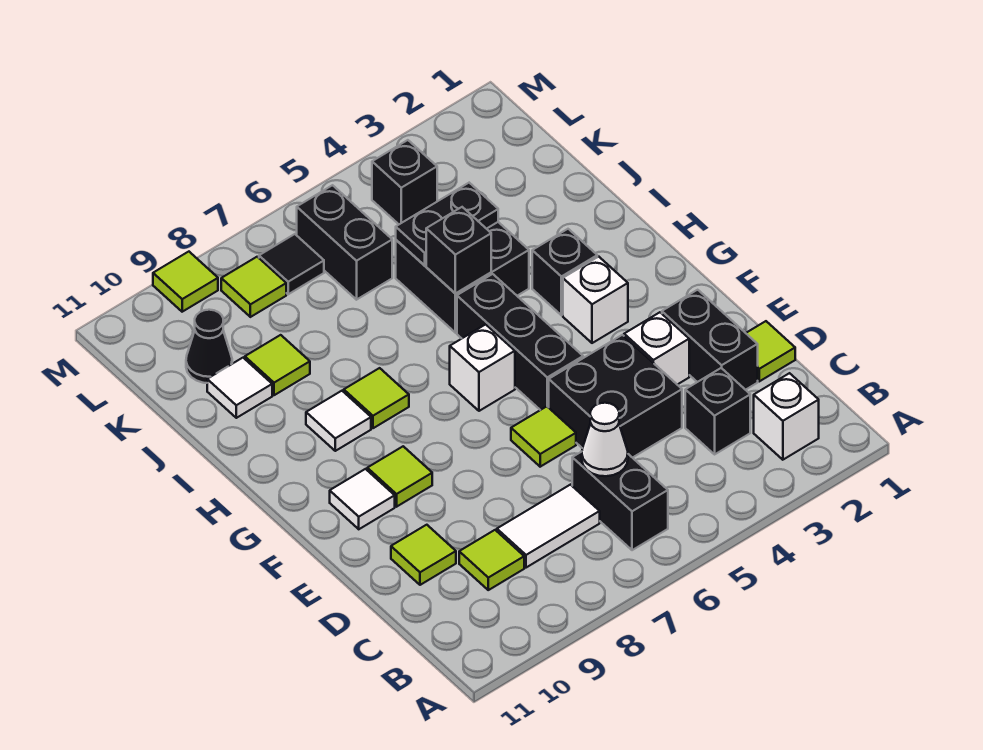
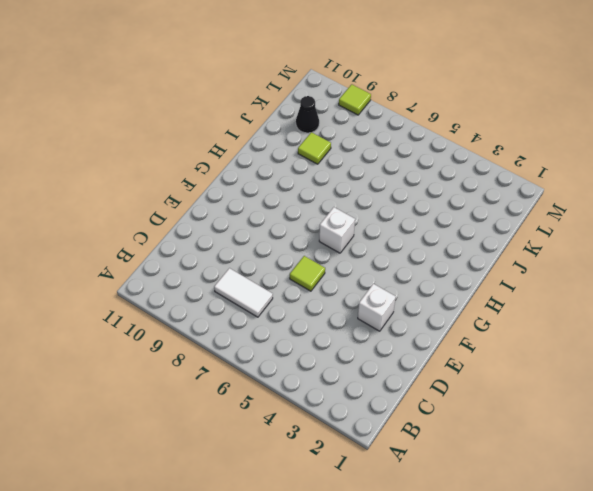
none -> white brick B2 level 1
none -> black brick B6:C6 level 1
none -> black brick C3 level 1
none -> lime tile C9 level 1

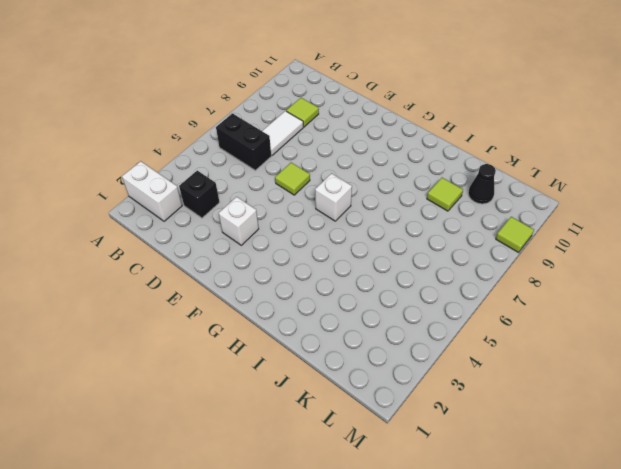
white brick A2:B2 level 1 -> white brick B2 level 1
none -> lime tile D1 level 1
none -> black brick D2:E2 level 1
none -> black brick D4:E5 level 1
none -> lime tile D10 level 1

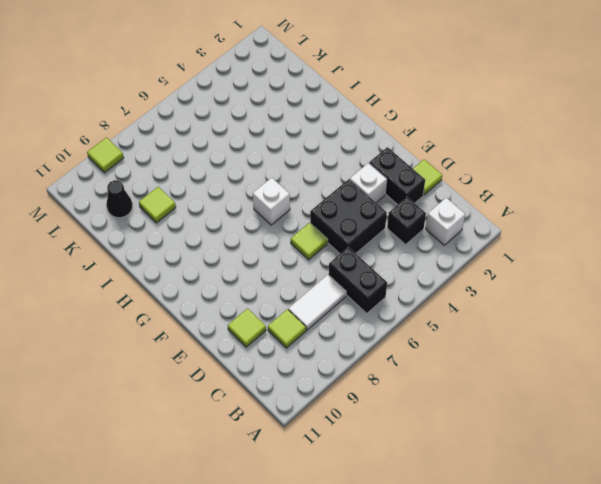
none -> black brick F5:H5 level 1
none -> lime tile F9 level 1
none -> white tile F10 level 1
none -> white brick G3 level 1

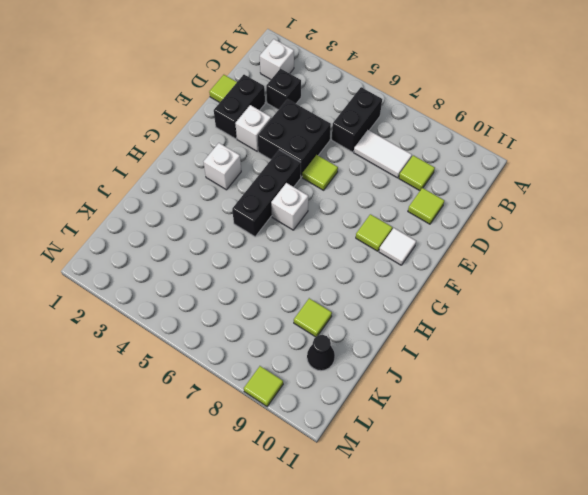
none -> black brick H3 level 1
none -> lime tile H8 level 1
none -> white tile H9 level 1
none -> black brick I4:J5 level 1

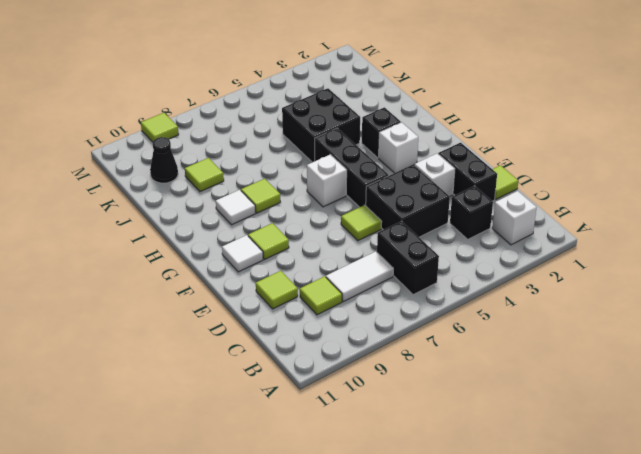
none -> white tile J10 level 1
none -> black brick K6:L6 level 1
none -> black brick L4 level 1
none -> black tile L7 level 1

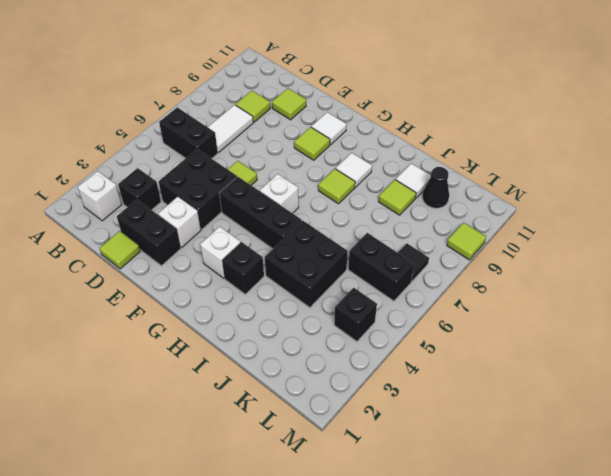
none -> lime tile L8 level 1
none -> white cone C6 level 2
none -> black brick I5 level 2
none -> black plate J4:J5 level 2

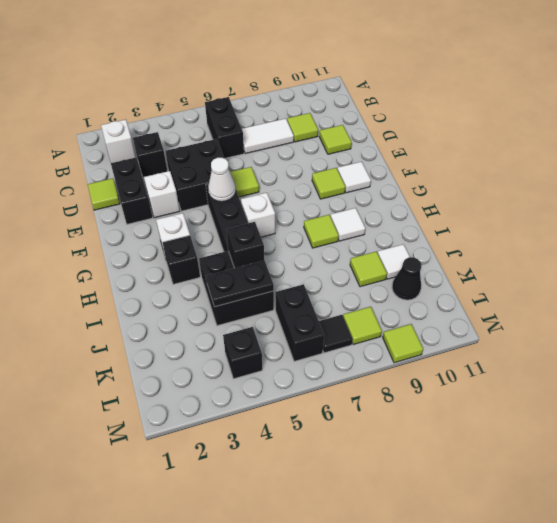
white cone F5 level 2 -> white cone C6 level 2

